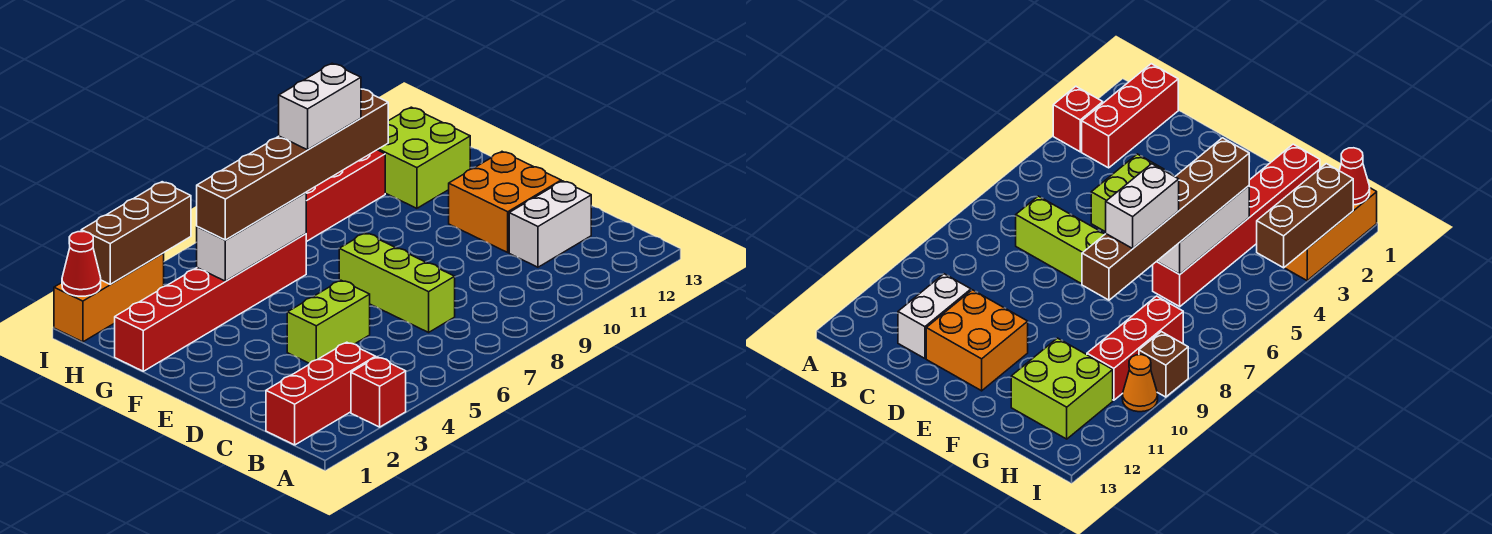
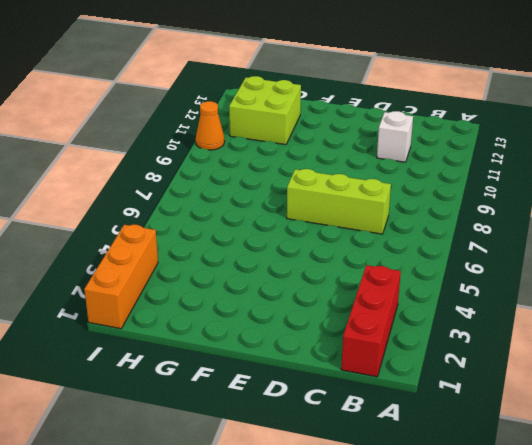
white brick C11 level 1 -> white brick C11:C12 level 1
none -> red brick A3 level 1
none -> lime brick D4:D5 level 1
none -> orange brick D11:E12 level 1

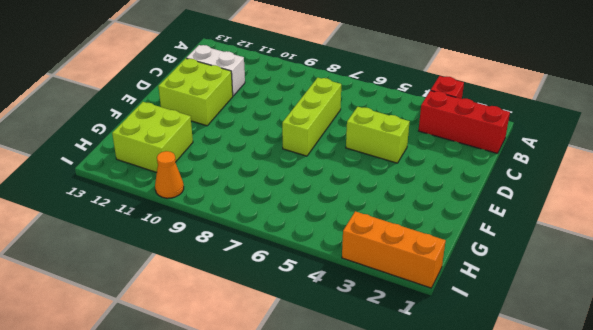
lime brick D11:E12 level 1 -> orange brick D11:E12 level 1
none -> red brick G1:G6 level 1
none -> red brick H8:H10 level 1
none -> brown brick I9 level 1

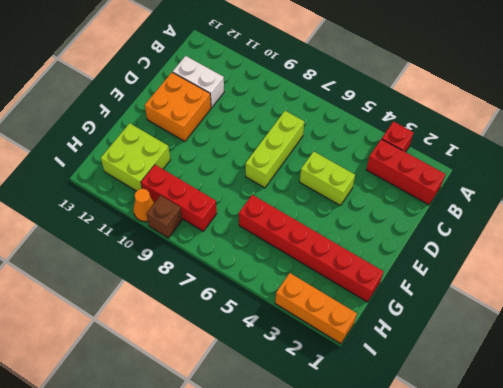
none -> white brick G4:G6 level 2
none -> red cone I1 level 2
none -> brown brick I2:I4 level 2

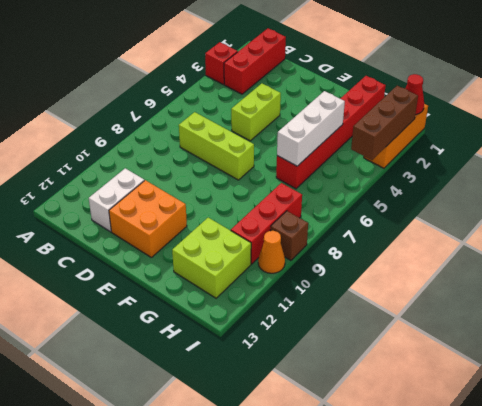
none -> brown brick G4:G9 level 3
none -> white brick G7:G8 level 4

